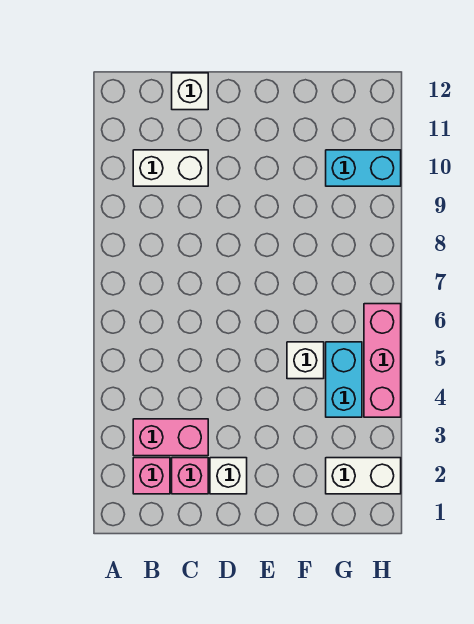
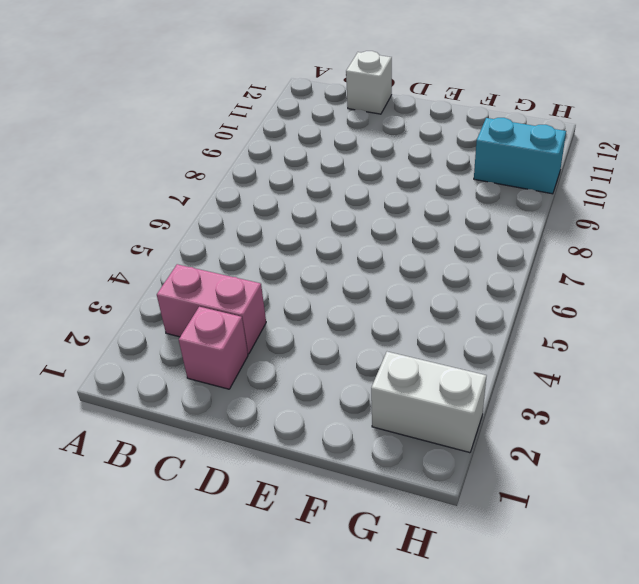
none -> pink brick B2 level 1
none -> white brick B10:C10 level 1

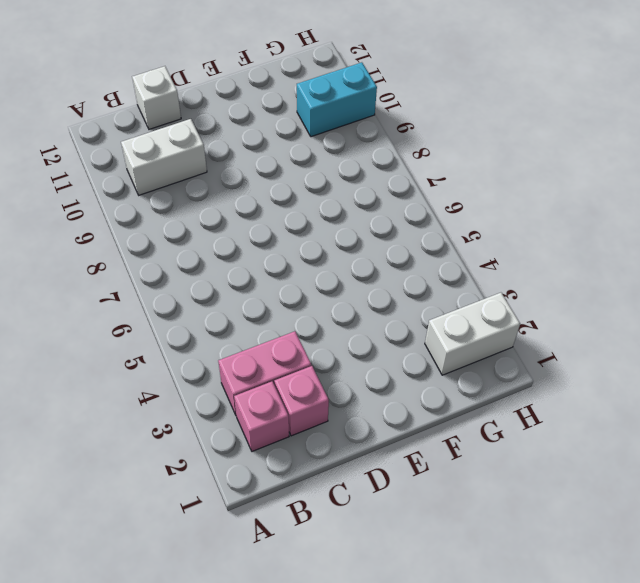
none -> white brick D2 level 1
none -> white brick F5 level 1

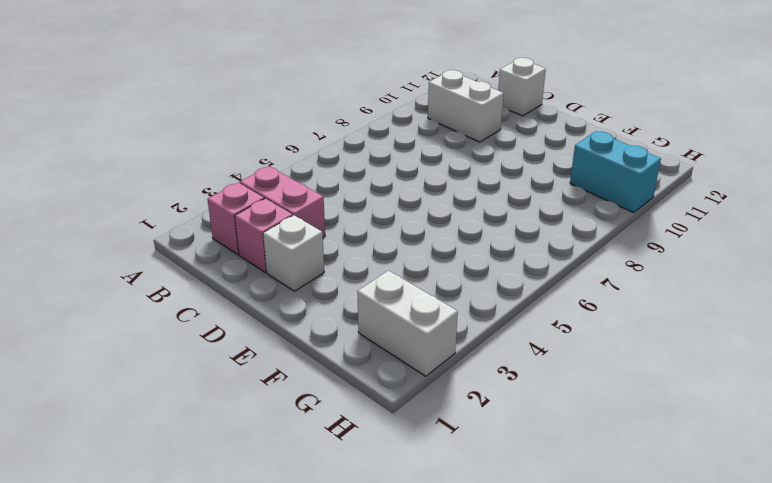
none -> white brick F5 level 1
none -> cyan brick G4:G5 level 1

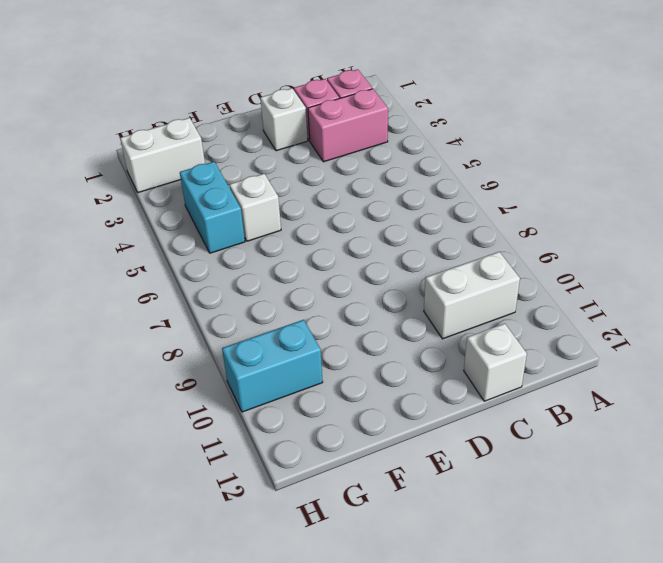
none -> pink brick H4:H6 level 1

